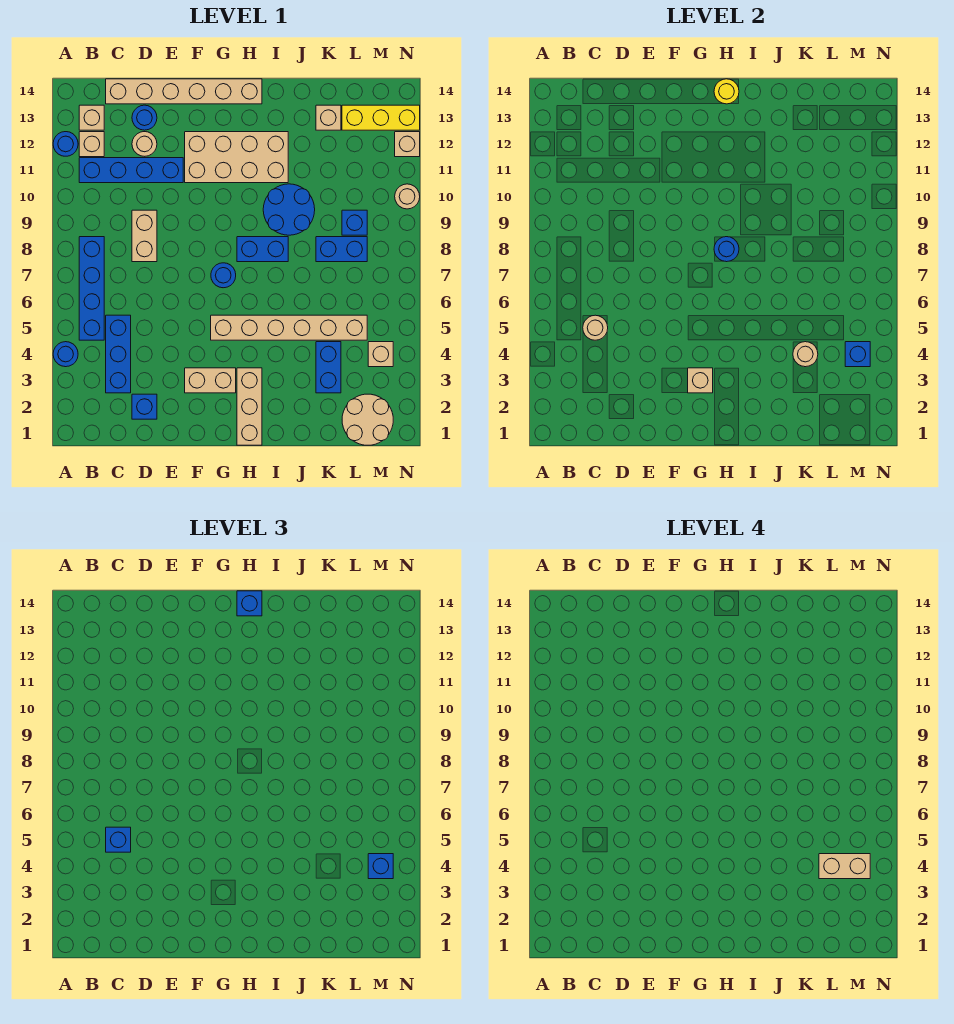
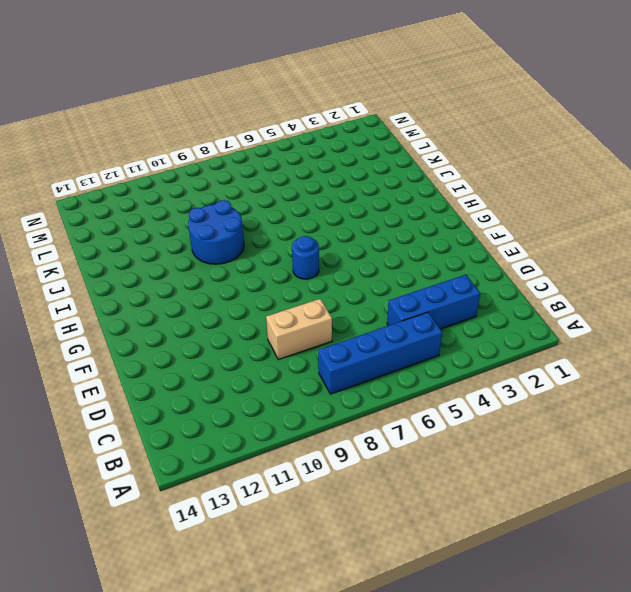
none -> blue round brick A4 level 1
none -> blue round brick A12 level 1
none -> blue brick B11:E11 level 1
none -> tan brick B12 level 1

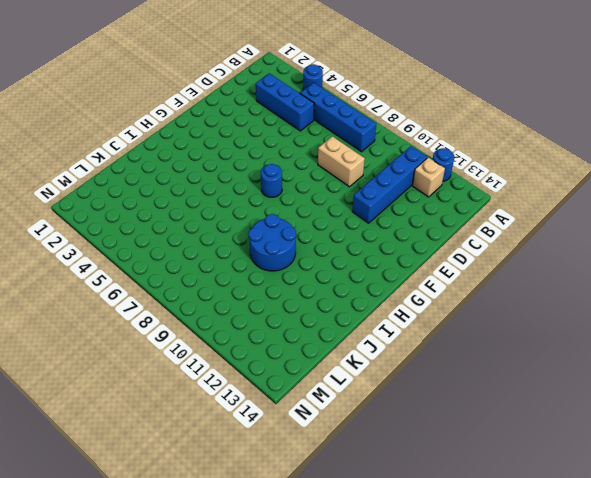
none -> tan brick B13 level 1
none -> tan brick C14:H14 level 1
none -> blue brick D2 level 1
none -> tan round brick D12 level 1

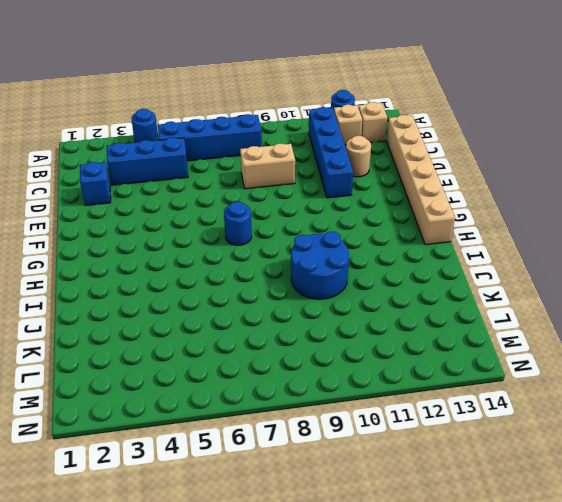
none -> blue round brick D13 level 1
none -> tan brick F3:G3 level 1
none -> tan brick F11:I12 level 1
none -> tan brick G5:L5 level 1

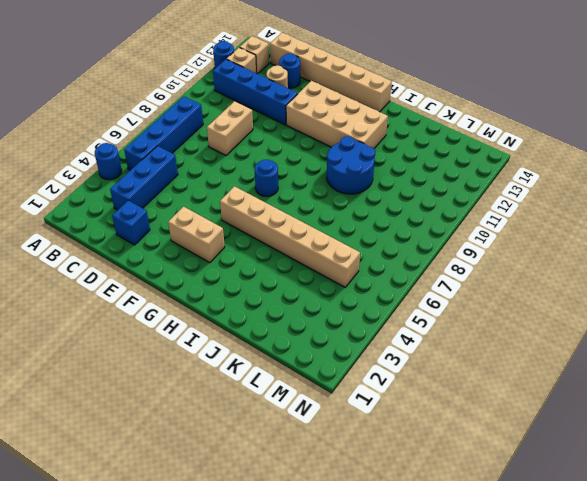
none -> tan brick H1:H3 level 1
none -> blue brick H8:I8 level 1
none -> blue brick K3:K4 level 1
none -> blue brick K8:L8 level 1

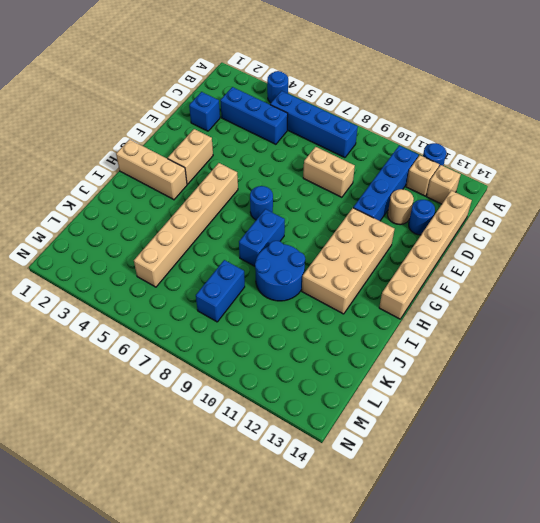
none -> blue brick K3:K4 level 1
none -> tan brick K13 level 1
none -> tan round brick L1:M2 level 1
none -> blue brick L9 level 1

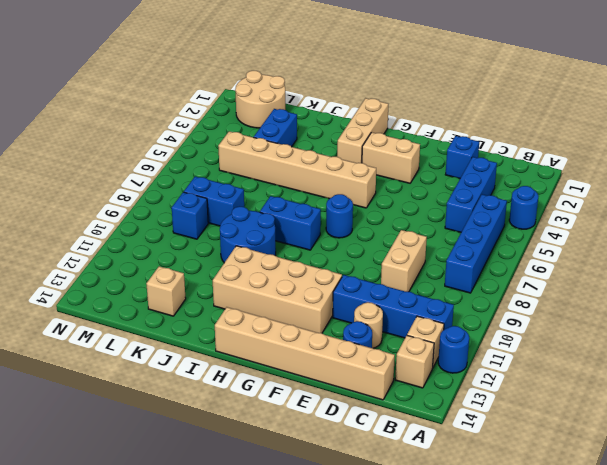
none -> yellow brick L13:N13 level 1
none -> tan brick M4 level 1
none -> tan round brick N10 level 1
none -> tan brick N12 level 1

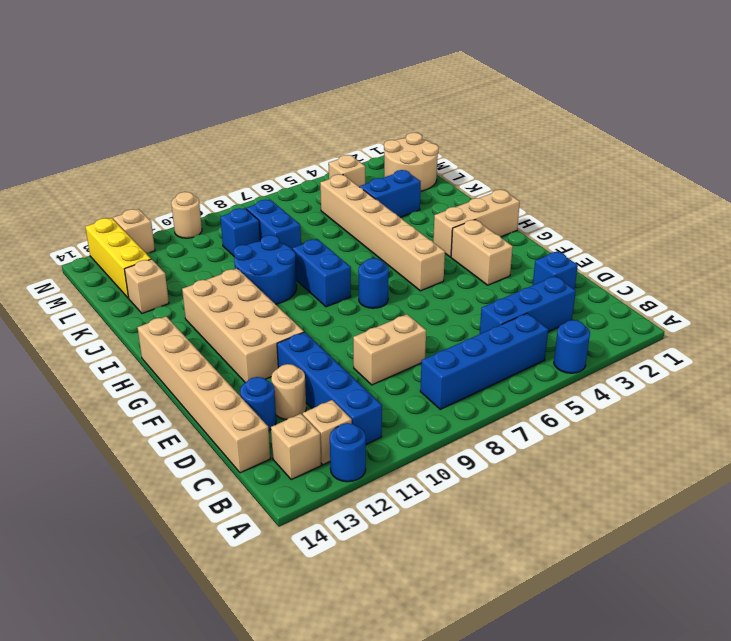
none -> tan round brick C5 level 2
none -> tan brick G3 level 2
none -> blue round brick H8 level 2
none -> yellow round brick H14 level 2

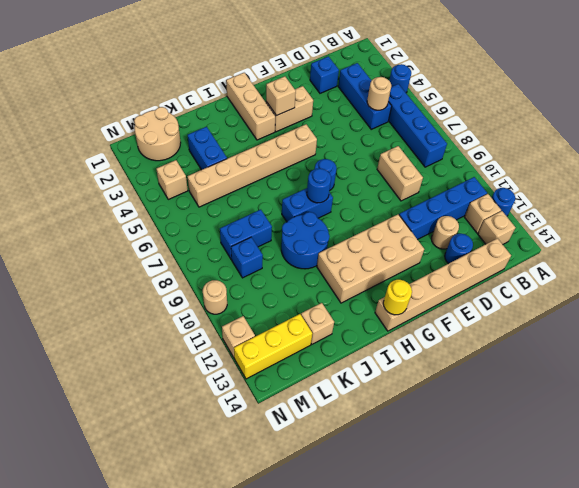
none -> tan round brick K4 level 2
none -> blue brick M4 level 2
none -> blue brick C5 level 3
none -> blue brick H14 level 3

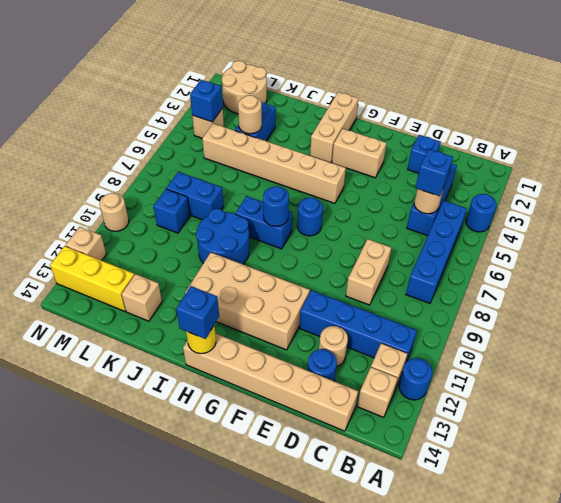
none -> tan brick G3 level 2
none -> blue brick M4 level 3
none -> tan brick L4:M4 level 4

